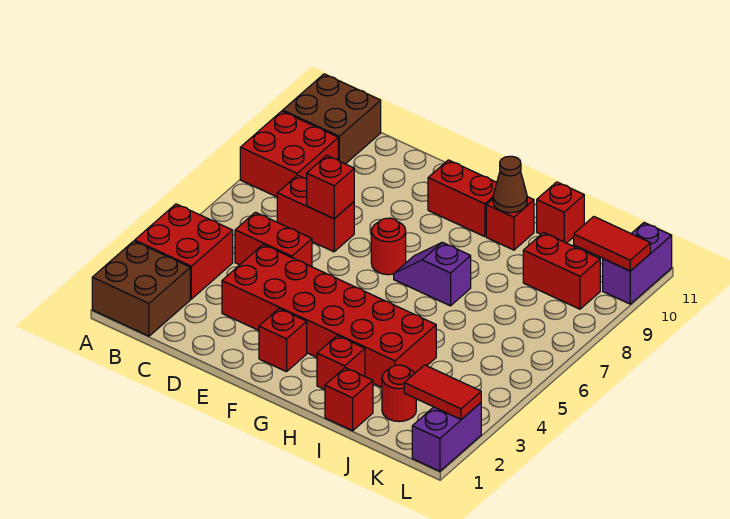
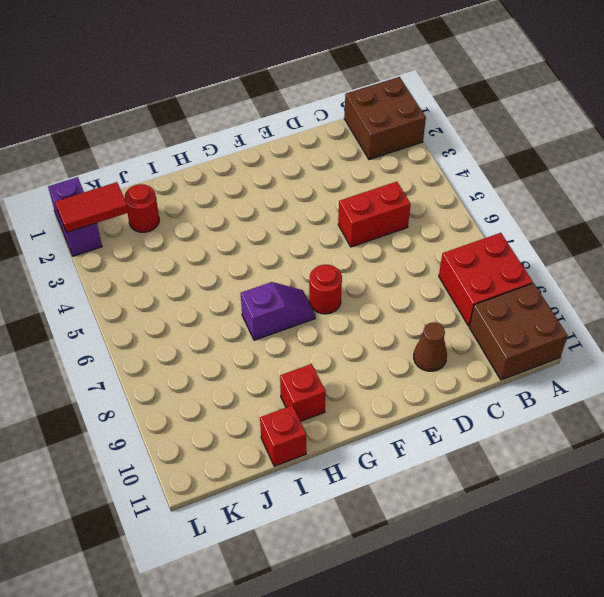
brown cone D10 level 1 -> brown cone H10 level 2
none -> red brick A3:B4 level 1
none -> red brick C7:D7 level 1
none -> red brick D3:I4 level 1

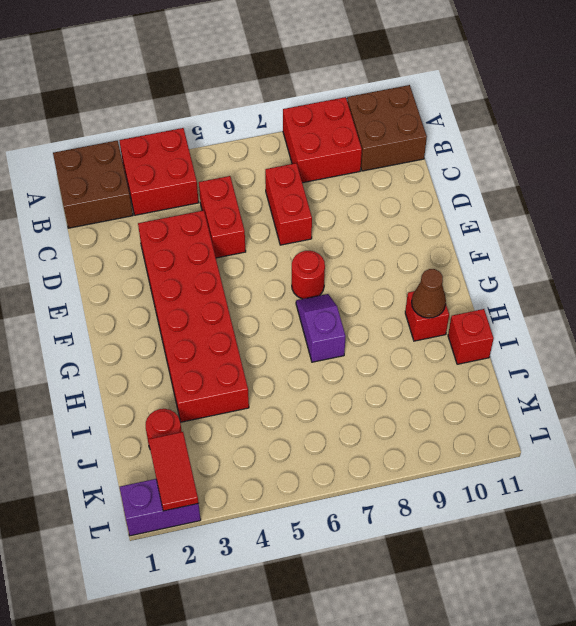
none -> red brick F2 level 1
none -> red brick F10:G10 level 1
none -> red brick H2 level 1

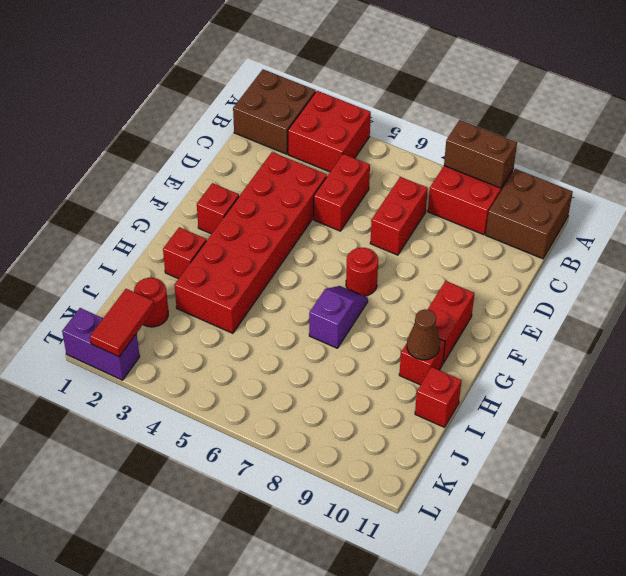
brown brick A8:A9 level 2 -> none
none -> red brick I1 level 1
none -> red brick J9:K9 level 1
none -> purple brick L10:L11 level 1

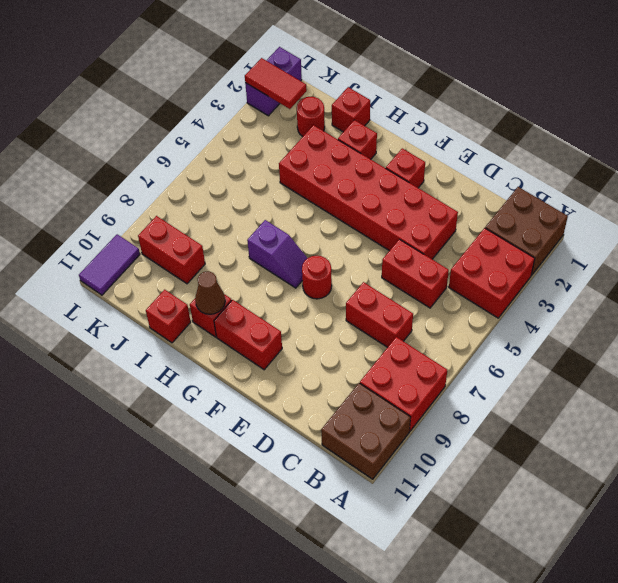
purple tile L10:L11 level 1 -> purple brick L10:L11 level 1
none -> red brick D7 level 2
none -> red tile K10:L10 level 2

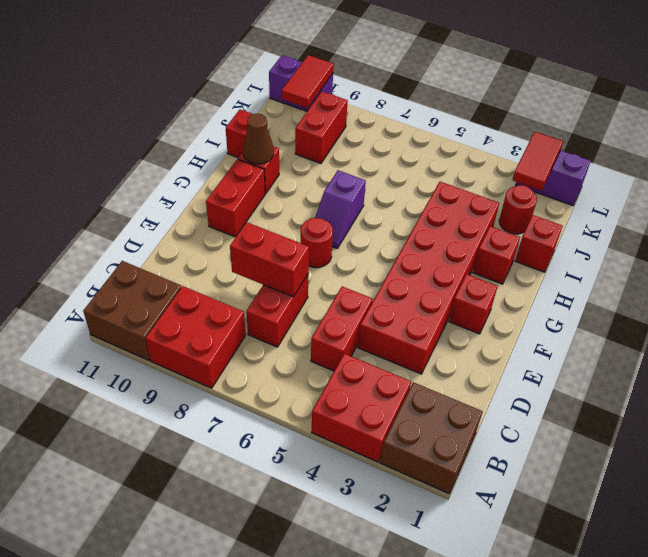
red brick D7:D8 level 2 -> red brick D7 level 2

